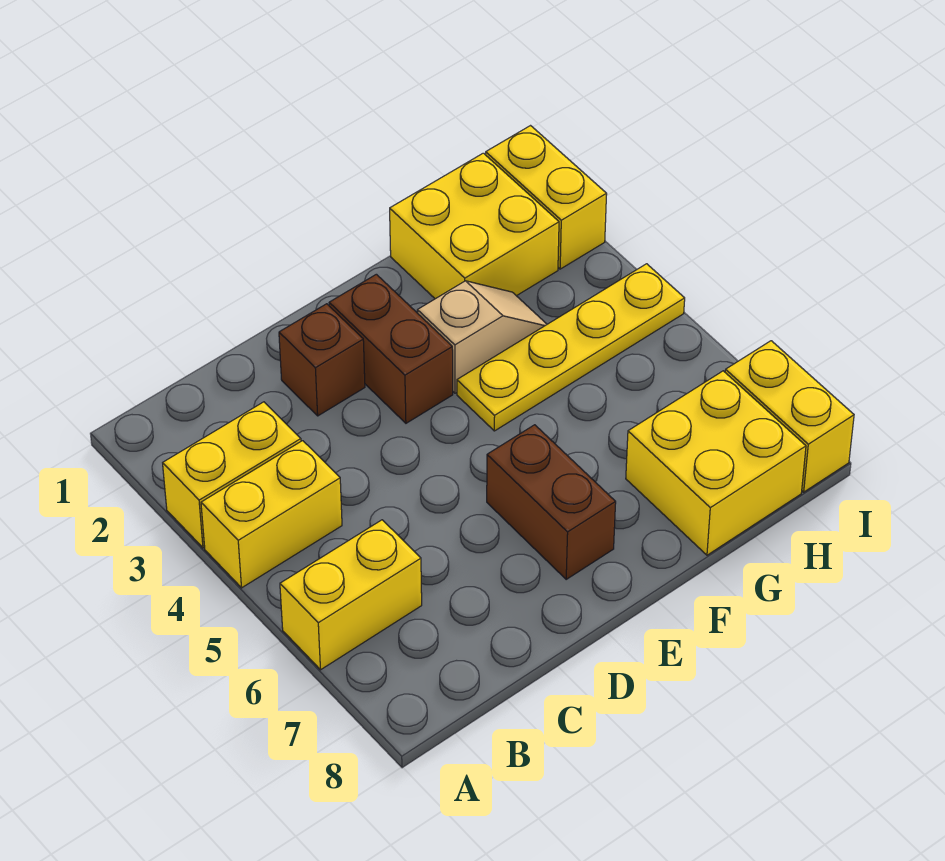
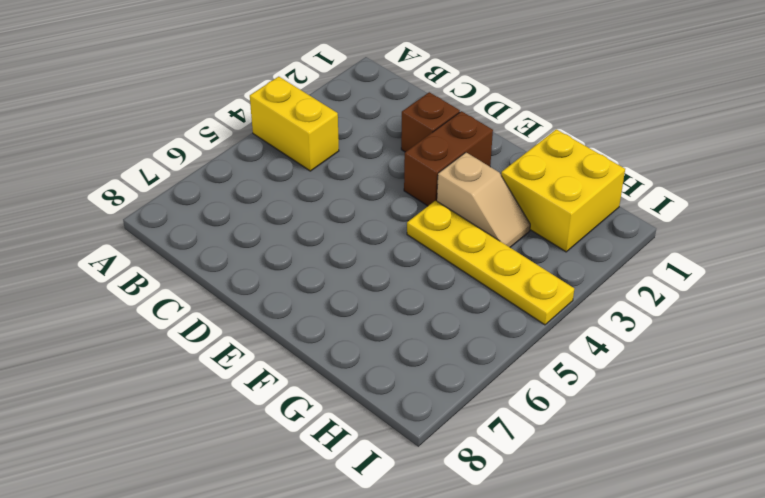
none -> yellow brick A3:B3 level 1
none -> yellow brick A6:B6 level 1
none -> brown brick E6:E7 level 1

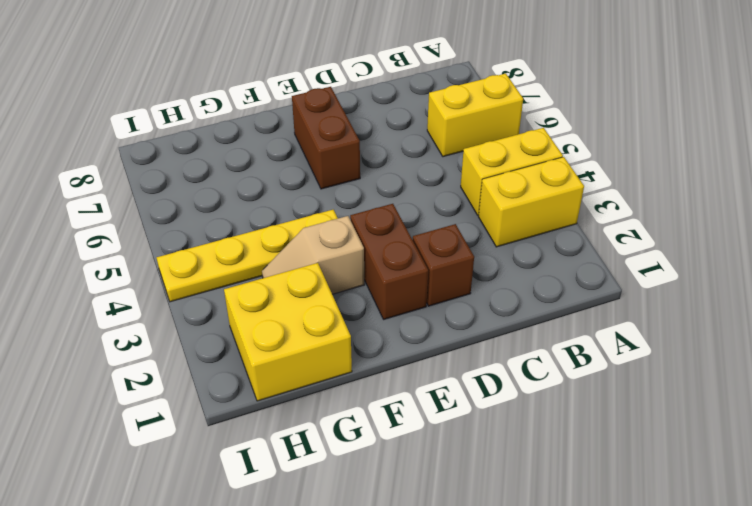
none -> yellow brick G7:H8 level 1
none -> yellow brick I1:I2 level 1
none -> yellow brick I7:I8 level 1

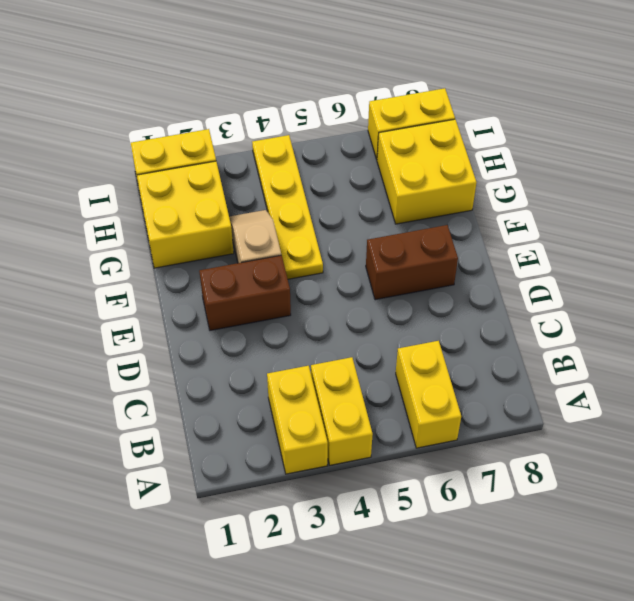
none -> brown brick D2 level 1

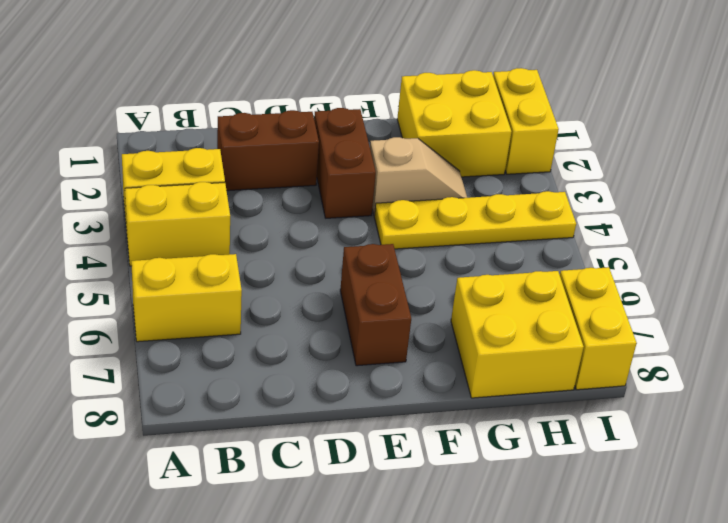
brown brick C2:D2 level 1 -> brown brick D2 level 1

